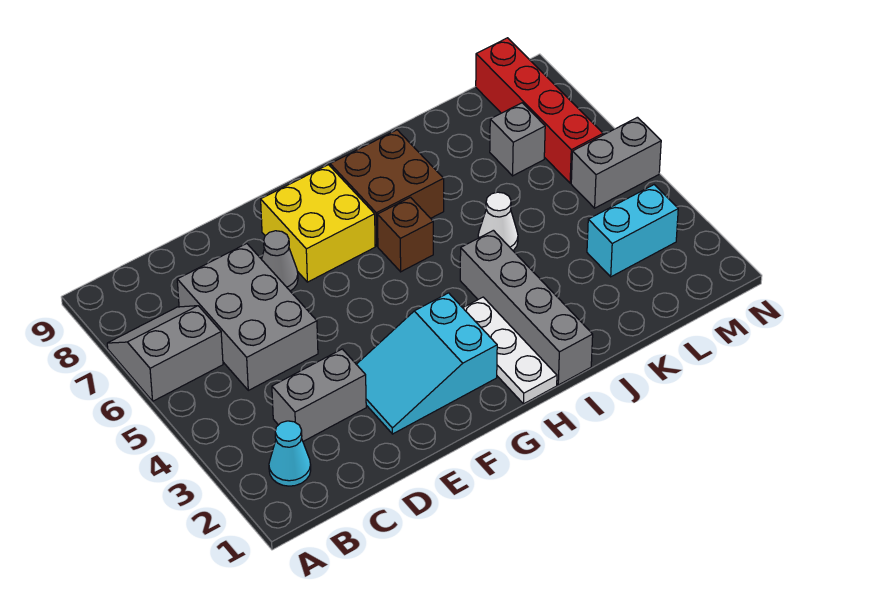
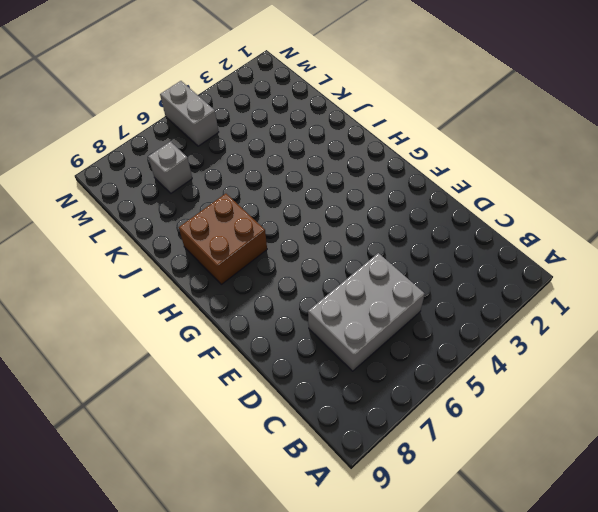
none -> grey slope A6:B7 level 1 top 6
none -> cyan cone B2 level 1
none -> grey brick C3:D3 level 1

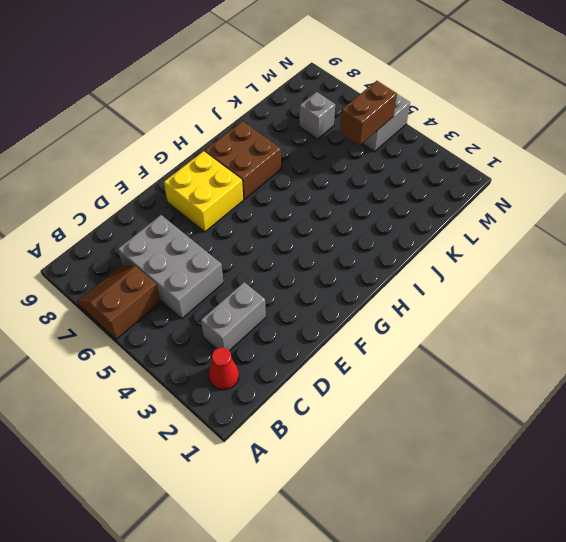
brown slope A6:B7 level 1 top 6 -> grey slope A6:B7 level 1 top 6
red cone B2 level 1 -> cyan cone B2 level 1
brown brick L5:M5 level 2 -> none
none -> cyan slope E2:G3 level 1 top G
none -> grey cone E7 level 1
none -> white plate H1:H3 level 1

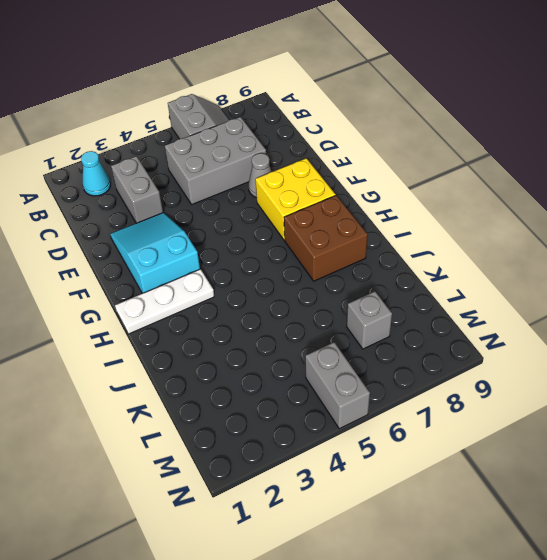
none -> brown brick H6 level 1
none -> grey brick I1:I4 level 1
none -> white cone J5 level 1

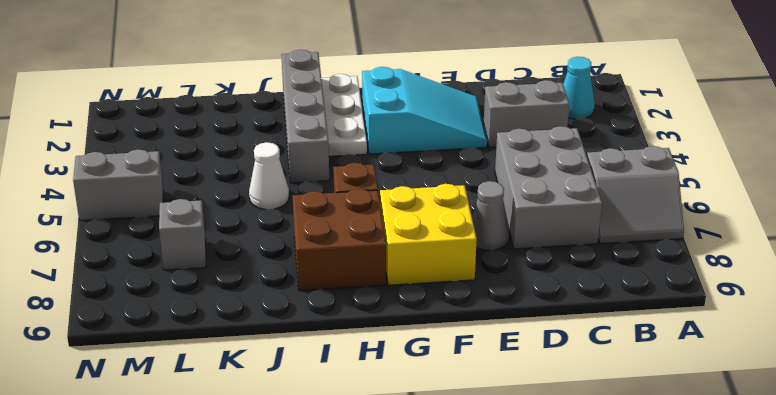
none -> cyan brick L3:M3 level 1
none -> red brick M6:M9 level 1

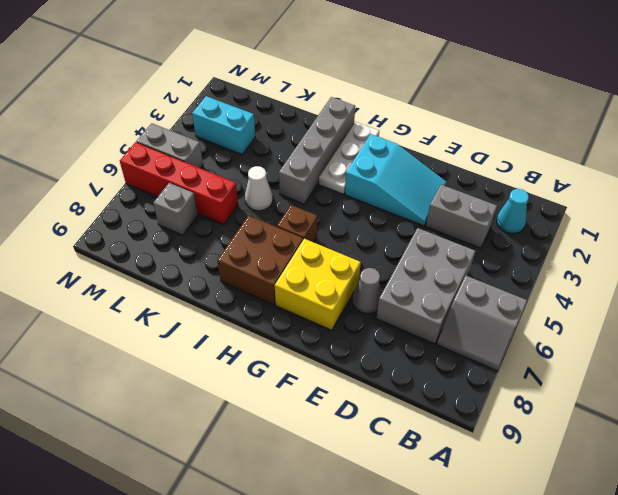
red brick K6:N6 level 1 -> red brick M6:M9 level 1

